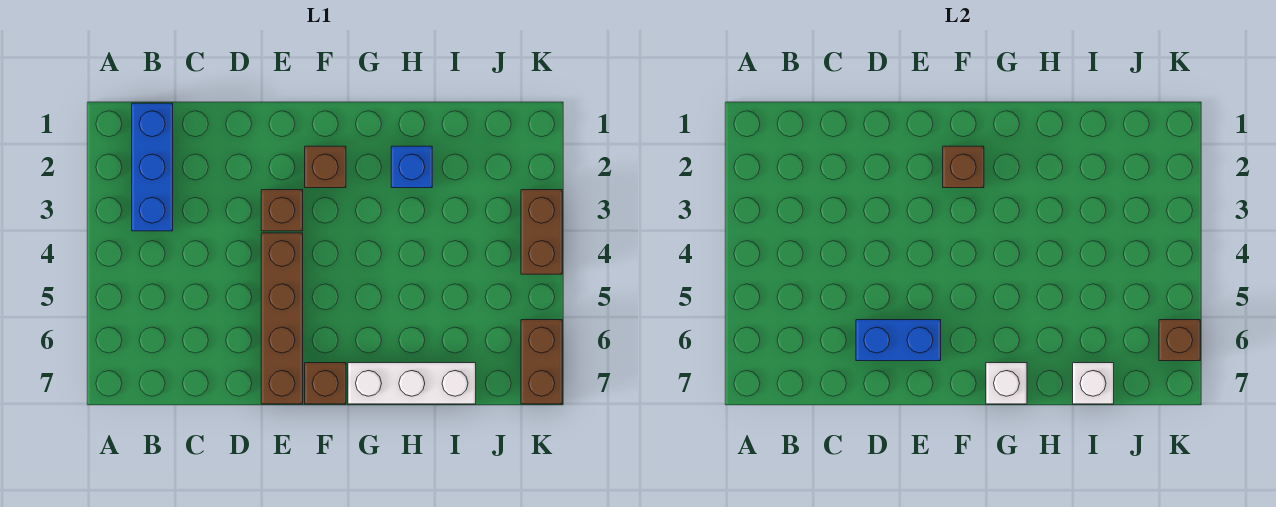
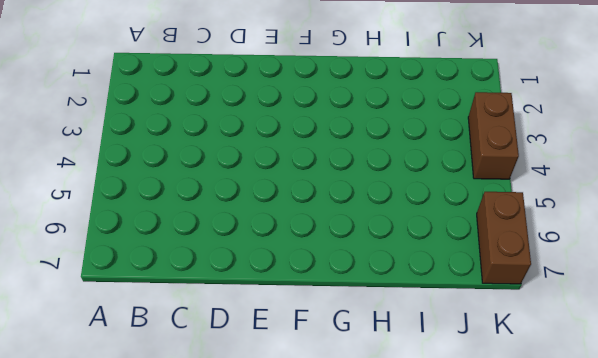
none -> blue brick B1:B3 level 1
none -> brown brick E3 level 1
none -> brown brick E4:E7 level 1

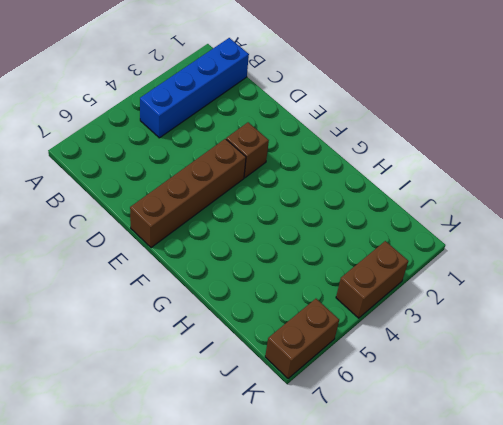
blue brick B1:B4 level 1 -> blue brick B1:B3 level 1
none -> brown brick F2 level 1
none -> brown brick F7 level 1
none -> white brick G7:I7 level 1

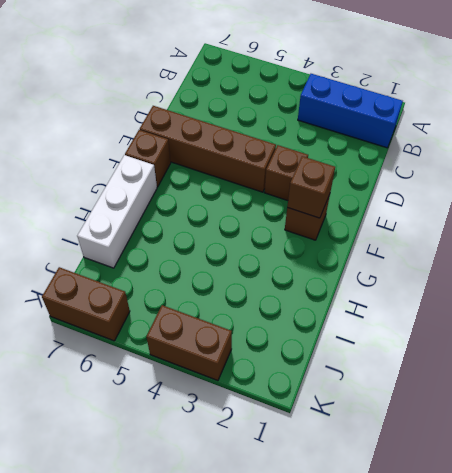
none -> blue brick H2 level 1
none -> blue brick D6:E6 level 2
none -> white brick G7 level 2

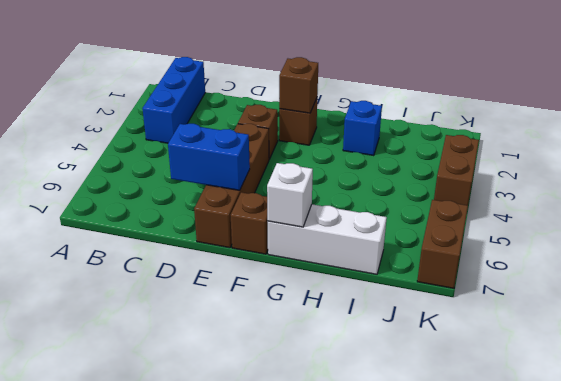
none -> white brick I7 level 2
none -> brown brick K6 level 2

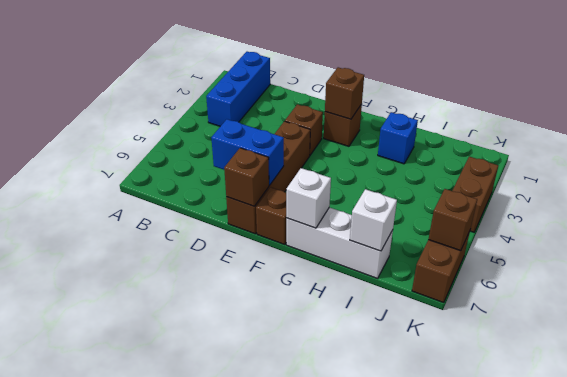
brown brick E7 level 2 -> none

